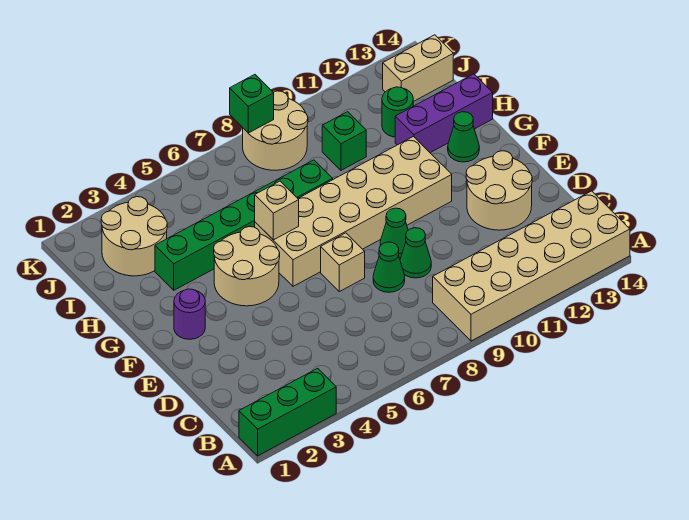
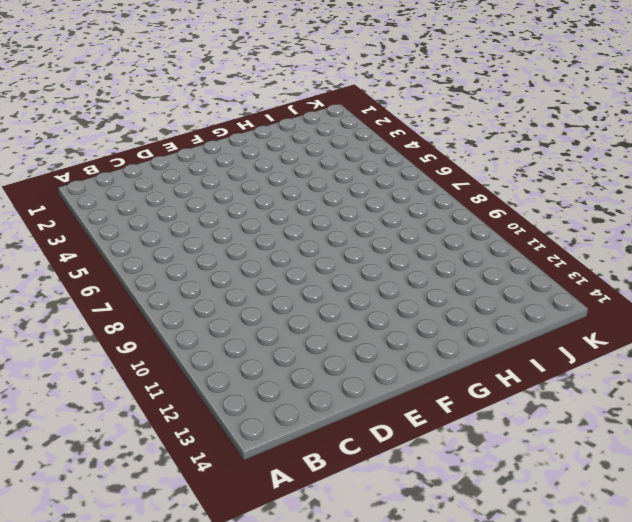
none -> green brick A1:A3 level 1
none -> tan brick A9:B14 level 1
none -> green cone D8 level 1

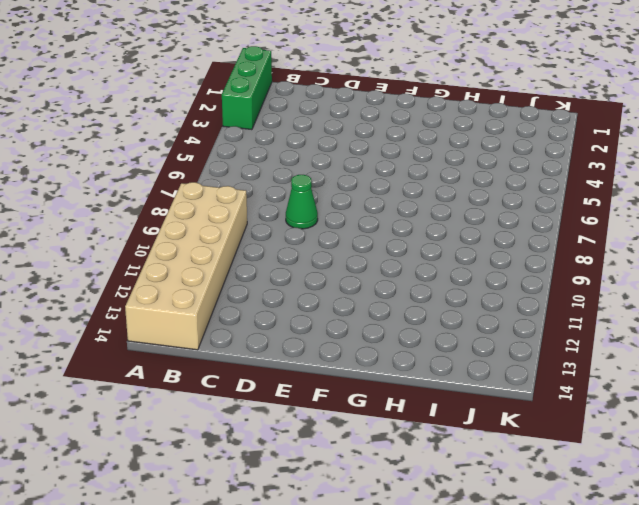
none -> green cone D9 level 1
none -> tan round brick D12:E13 level 1
none -> tan brick E7 level 1

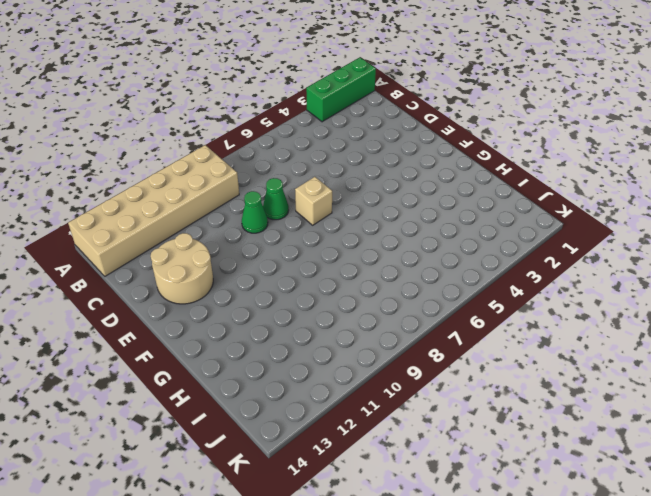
none -> green cone E9 level 1
none -> purple round brick F2 level 1
none -> tan round brick F4:G5 level 1

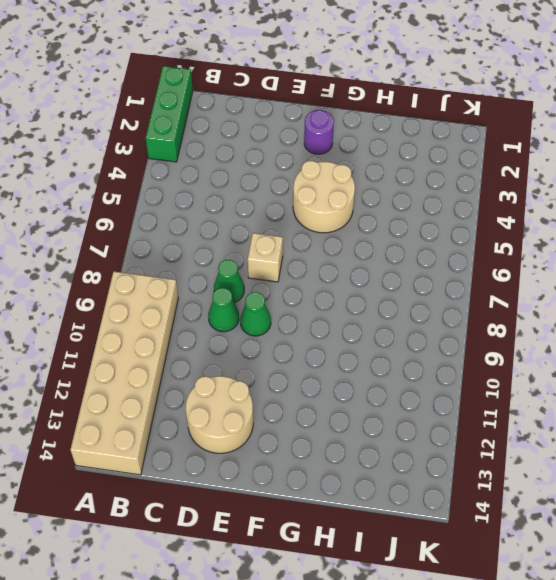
none -> tan brick F6:G11 level 1
none -> green cone G13 level 1
none -> green brick H3:H8 level 1

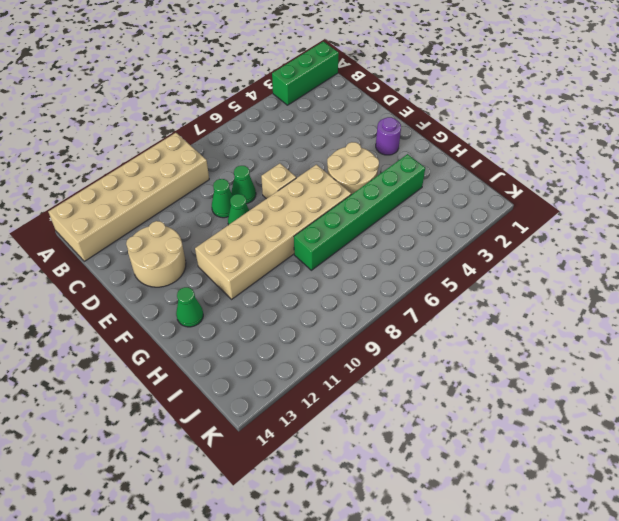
none -> purple brick H12:H14 level 1
none -> tan round brick I2:J3 level 1
none -> green brick I10 level 1

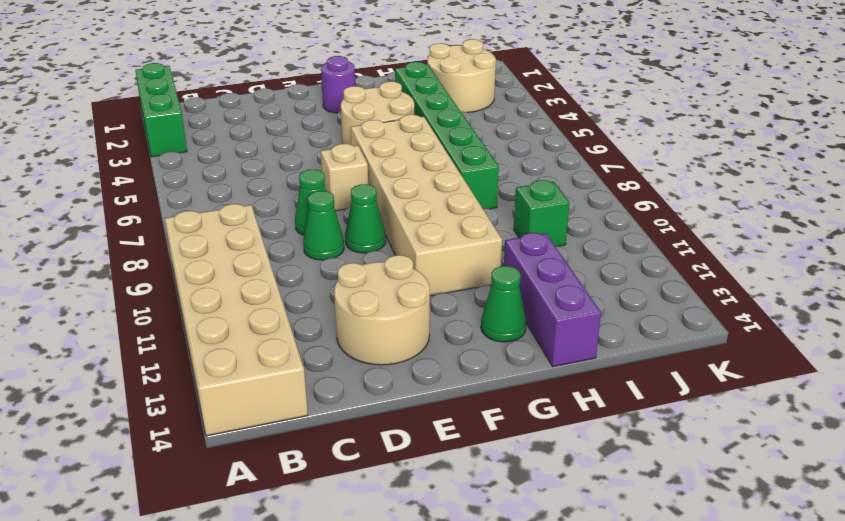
none -> green round brick I12 level 1
none -> tan round brick J8:K9 level 1
none -> tan brick J13:J14 level 1

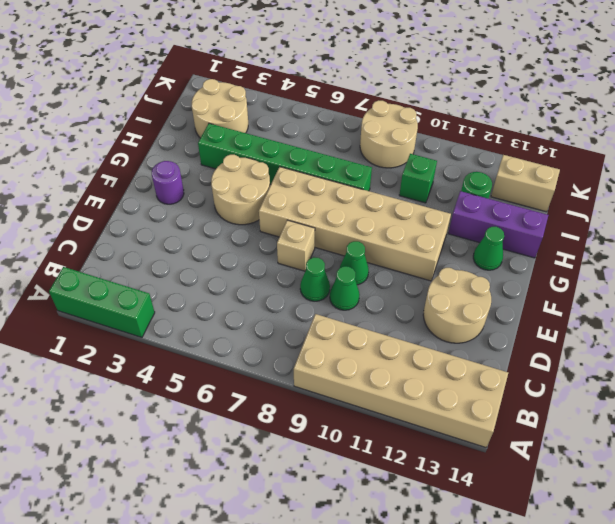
none -> tan brick G6 level 2
none -> green brick K8 level 2

